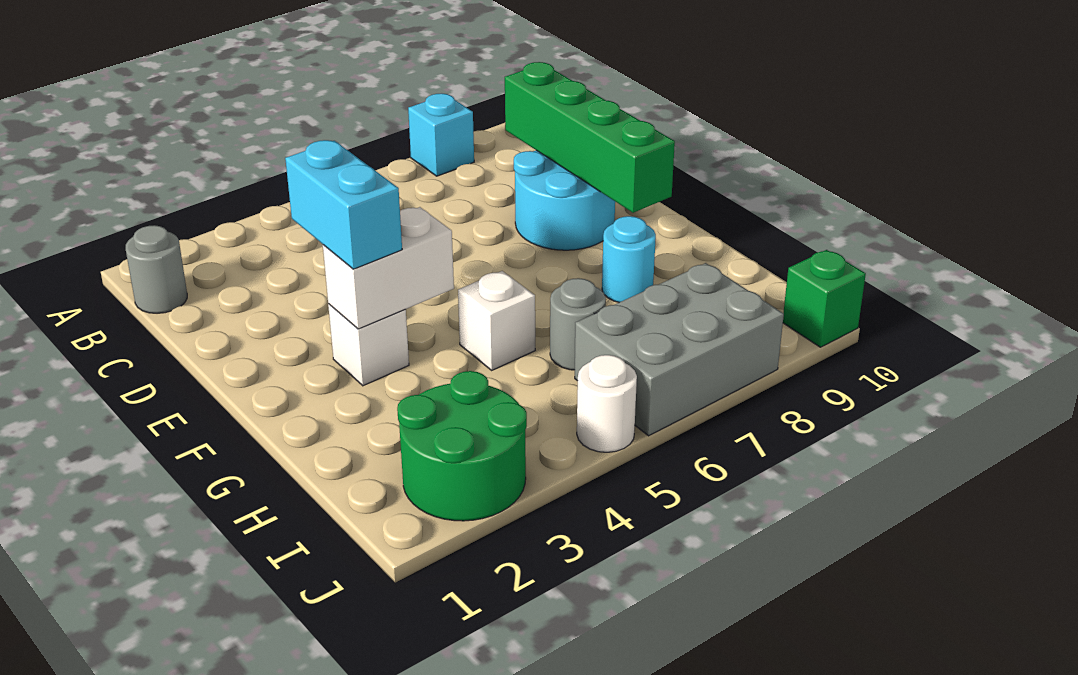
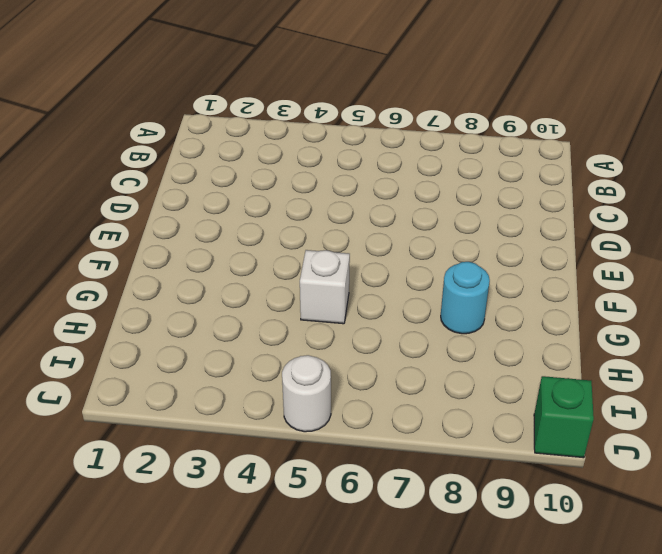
none -> cyan brick A8 level 1
none -> grey round brick B1 level 1
none -> cyan round brick D8:E9 level 1

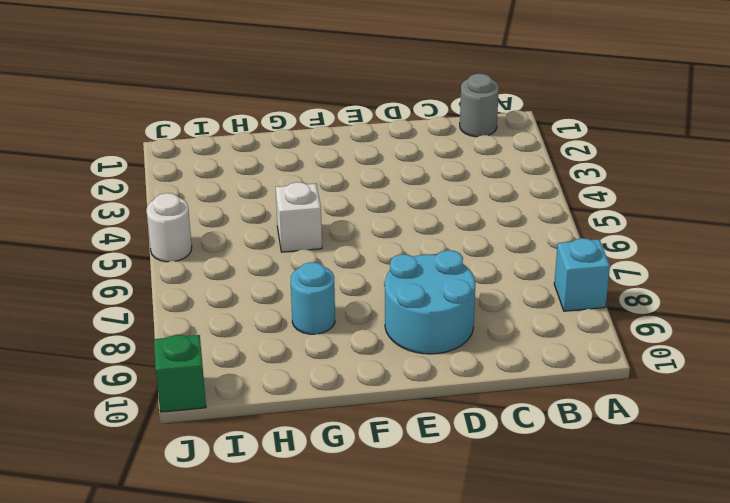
none -> white brick F3 level 1
none -> grey round brick H6 level 1
none -> green round brick I2:J3 level 1

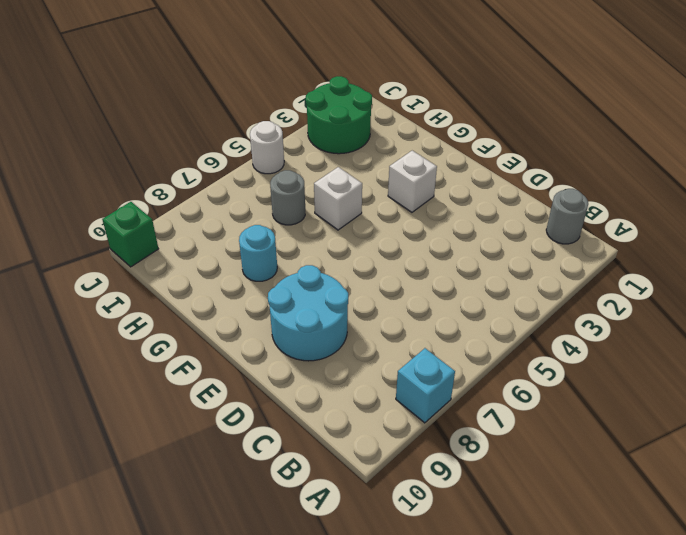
none -> grey brick I6:J8 level 1
none -> green brick C9:F9 level 2
none -> white brick F3:F4 level 2

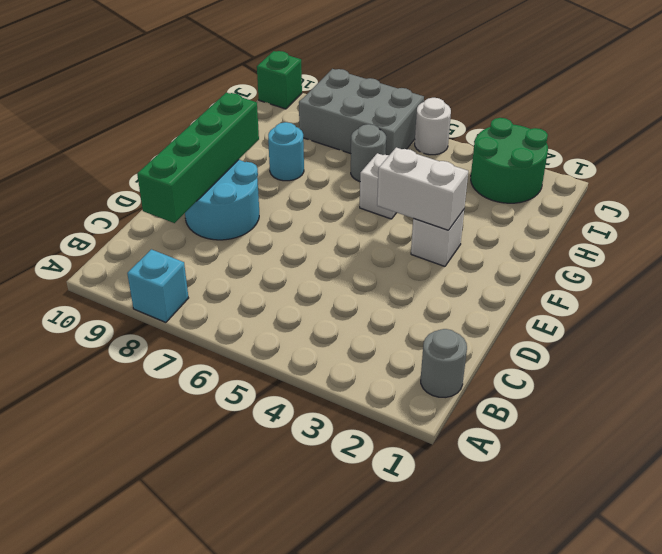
none -> cyan brick E3:F3 level 3

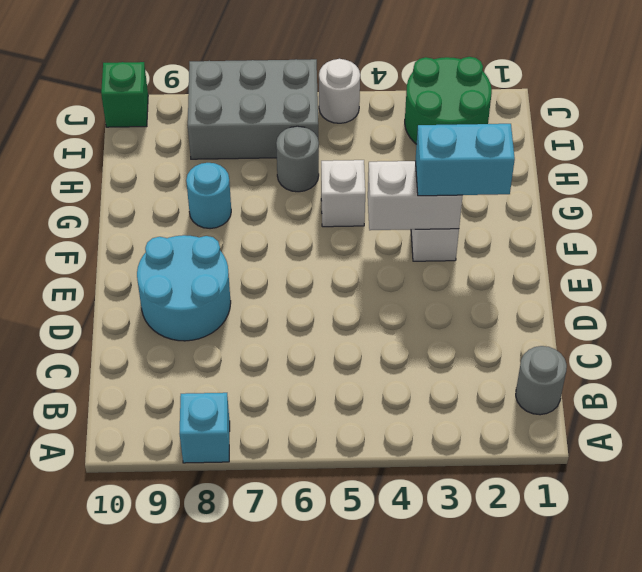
cyan brick F2:F3 level 3 -> cyan brick E3:F3 level 3
none -> green brick C9:F9 level 2

